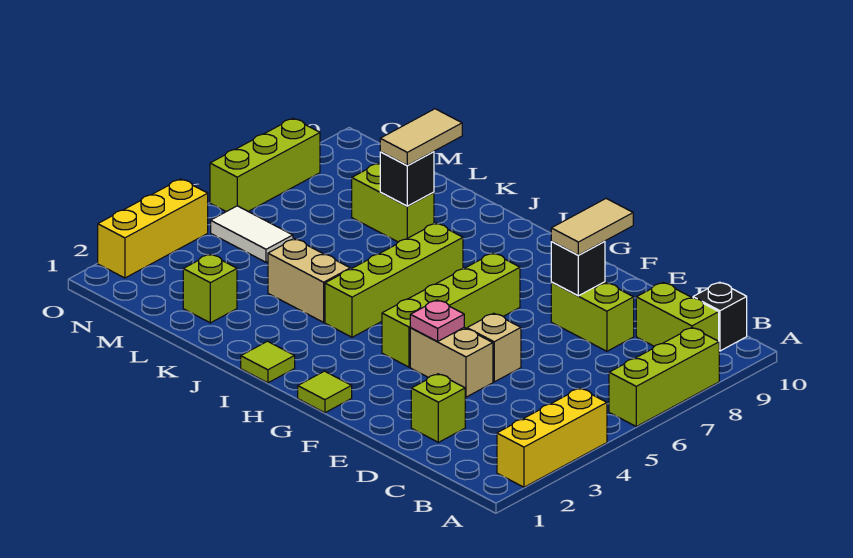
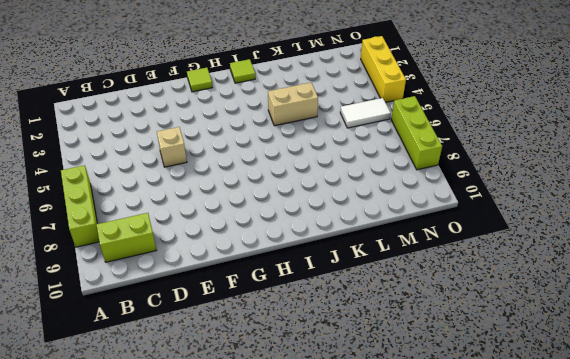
none -> yellow brick A2:A4 level 1
none -> black brick B10 level 1
none -> lime brick D2 level 1

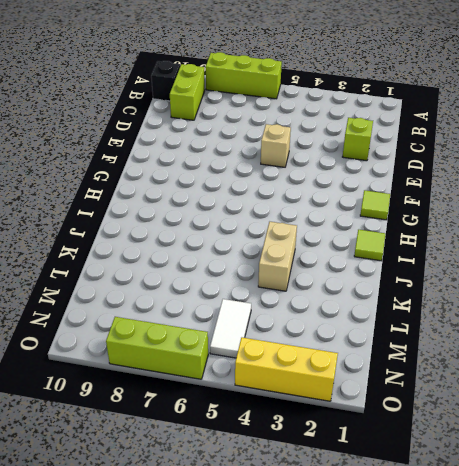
none -> yellow brick A2:A4 level 1
none -> lime brick D8:E8 level 1
none -> tan brick E4:F4 level 1

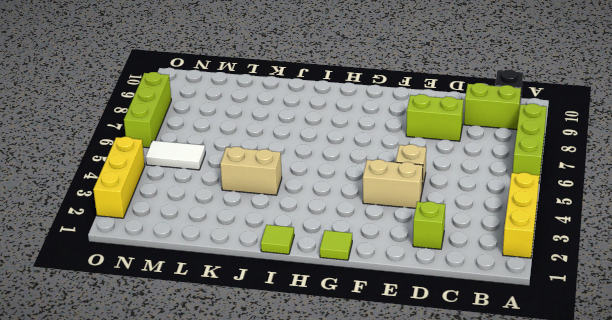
none -> lime brick G4:G7 level 1
none -> lime brick I4:I7 level 1
none -> lime brick K8:L8 level 1

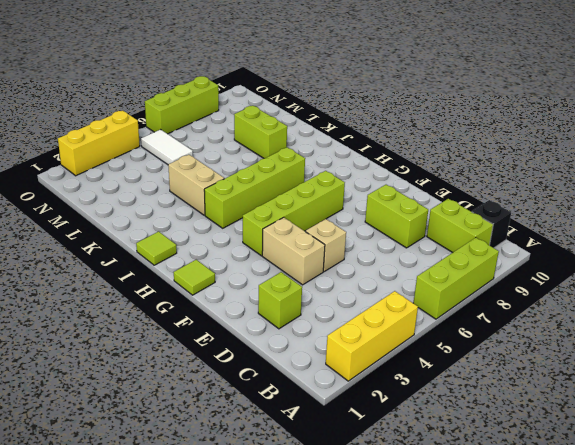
none -> lime brick L2 level 1
none -> black brick E8 level 2
none -> pink plate F4 level 2

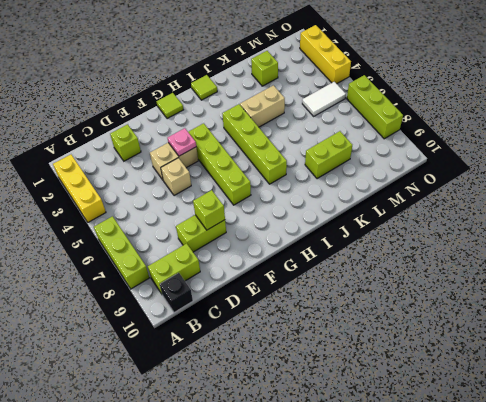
lime brick E8 level 2 -> black brick E8 level 2
none -> black brick K8 level 2
none -> tan tile E8:E9 level 3
none -> tan tile K8:K9 level 3

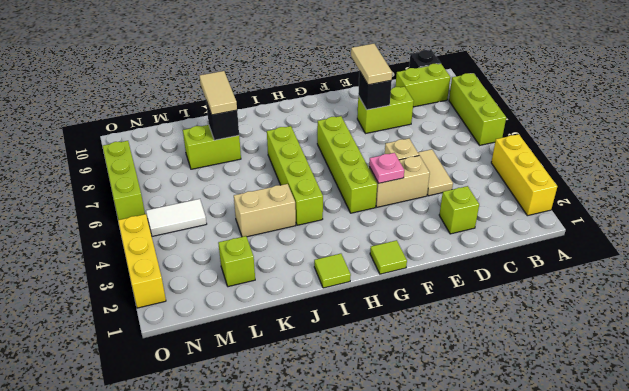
tan tile D4:D5 level 1 -> none

